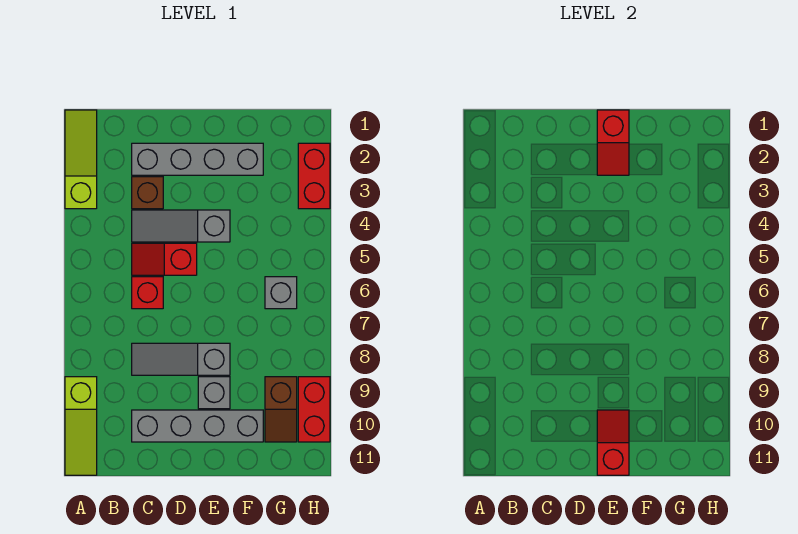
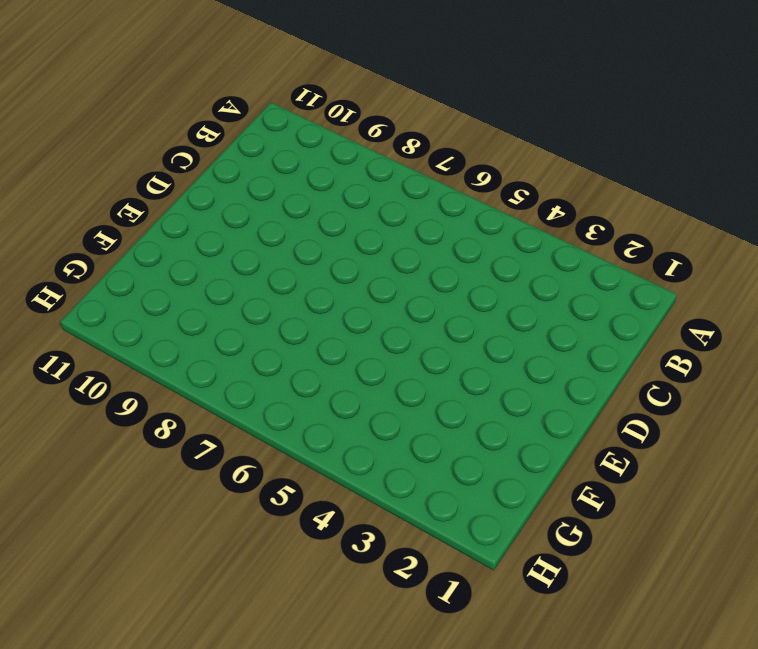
none -> lime slope A1:A3 level 1 top 3
none -> lime slope A9:A11 level 1 top 9
none -> grey brick C2:F2 level 1

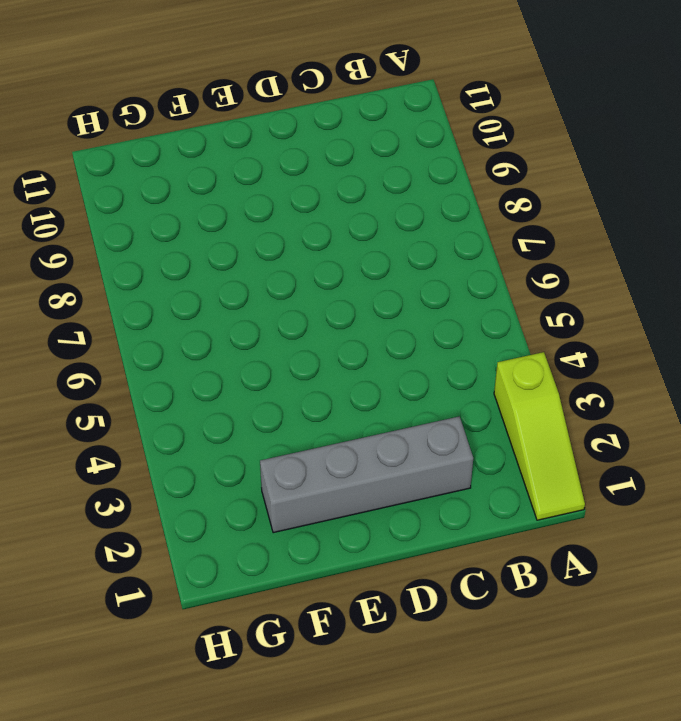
none -> lime slope A9:A11 level 1 top 9
none -> brown brick C3 level 1
none -> grey slope C4:E4 level 1 top E

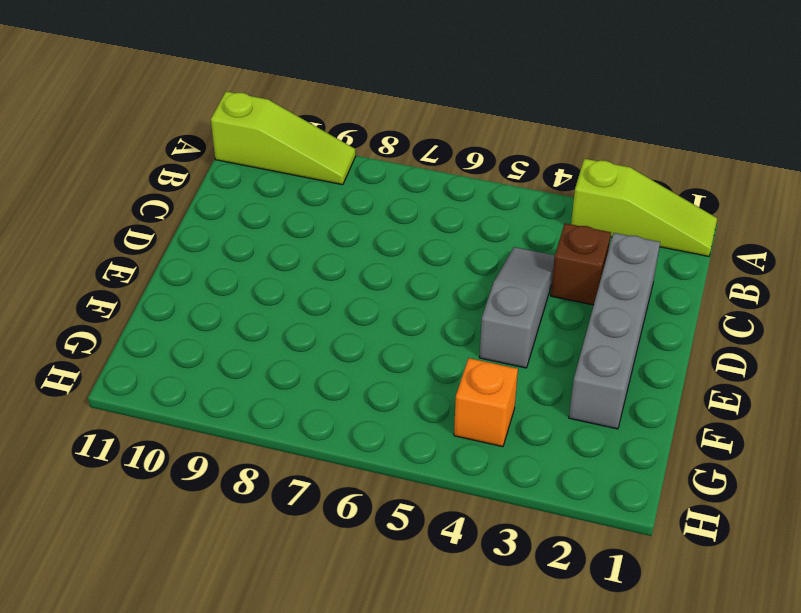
lime slope A9:A11 level 1 top 11 -> lime slope A9:A11 level 1 top 9
orange brick G4 level 1 -> none
none -> red slope C5:D5 level 1 top D
none -> red brick C6 level 1
none -> grey slope C8:E8 level 1 top E

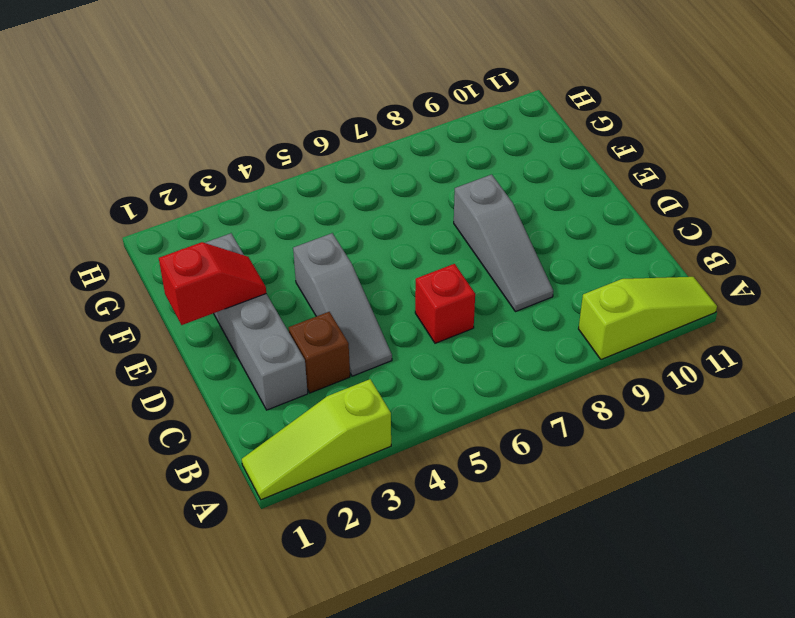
none -> red slope C5:D5 level 1 top D
none -> grey brick C10:F10 level 1
none -> grey brick E9 level 1

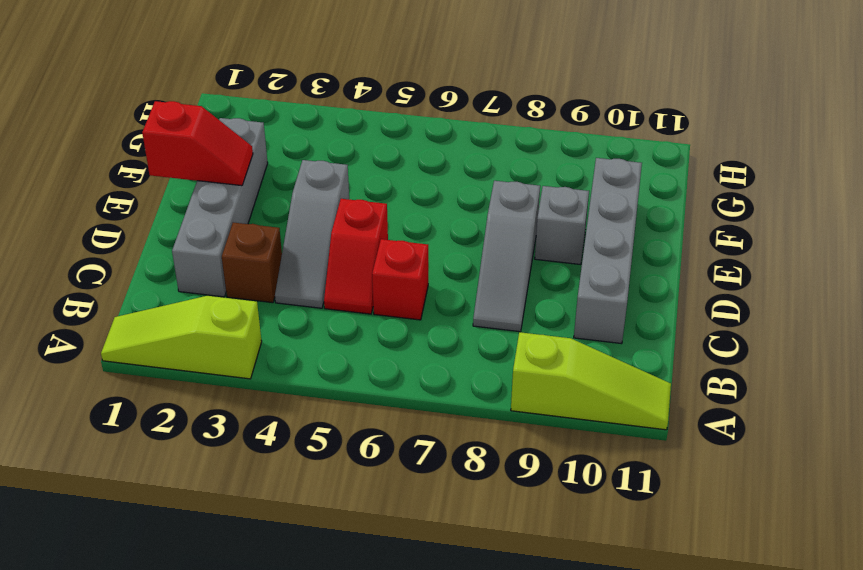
none -> grey brick G6 level 1
none -> brown slope G9:G10 level 1 top 9
none -> red brick H2:H3 level 1

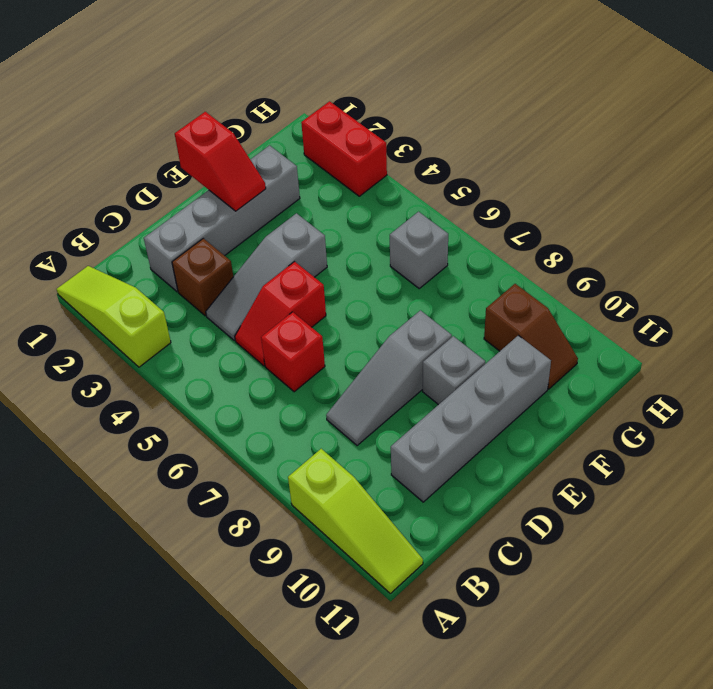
none -> red brick H9:H10 level 1
none -> red slope E10:E11 level 2 top 11

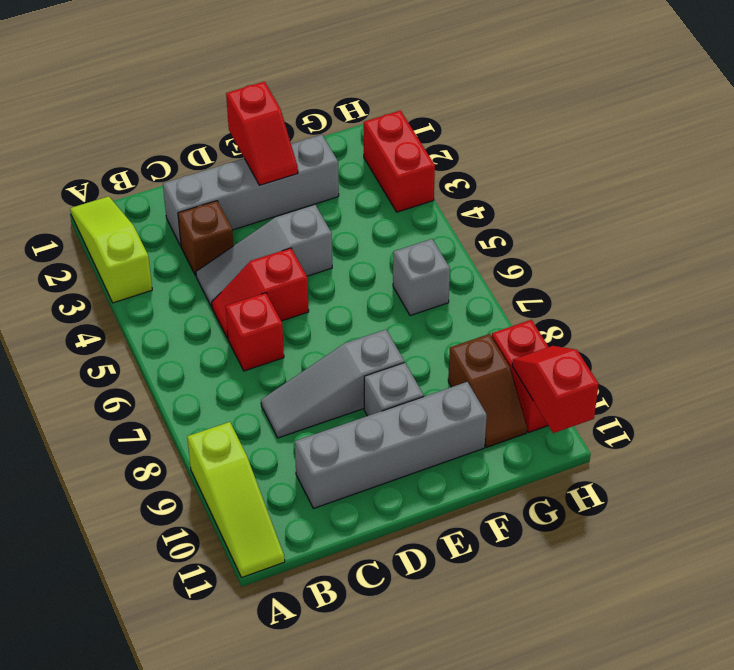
red slope H10:H11 level 2 top 11 -> red slope E10:E11 level 2 top 11

